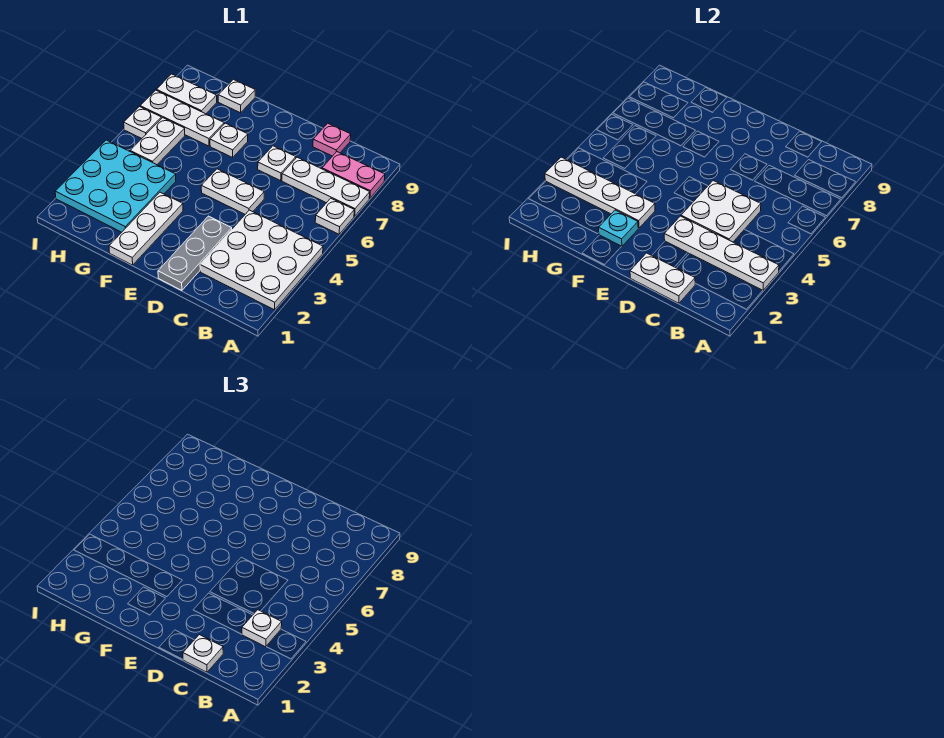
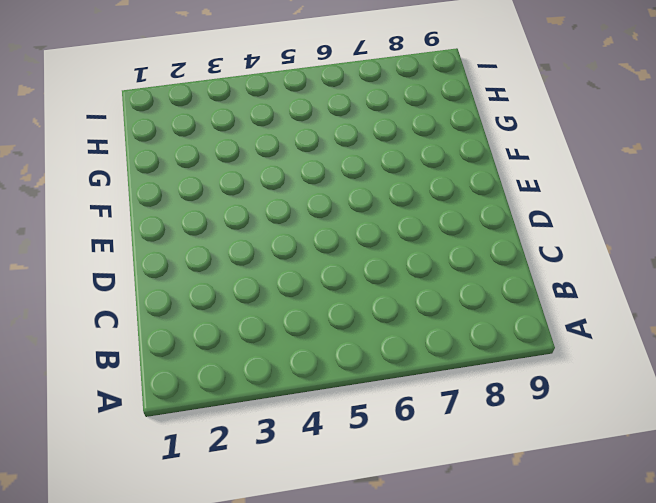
none -> white plate A2:C4 level 1
none -> white plate A6 level 1
none -> white plate A7:C7 level 1

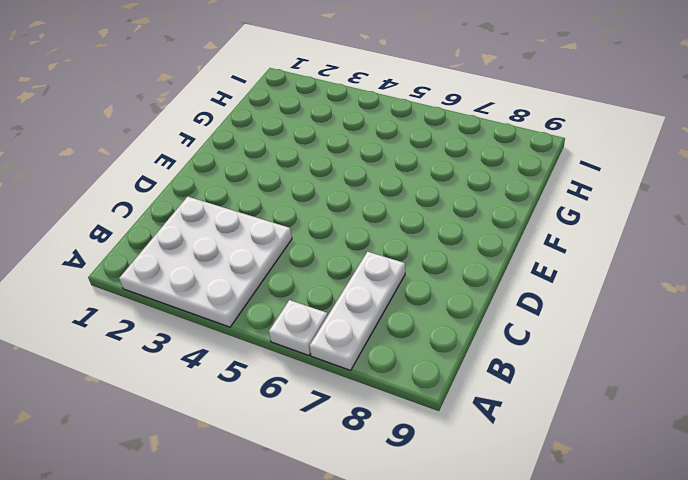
none -> pink plate A8:B8 level 1
none -> pink plate C9 level 1
none -> grey plate D1:D3 level 1

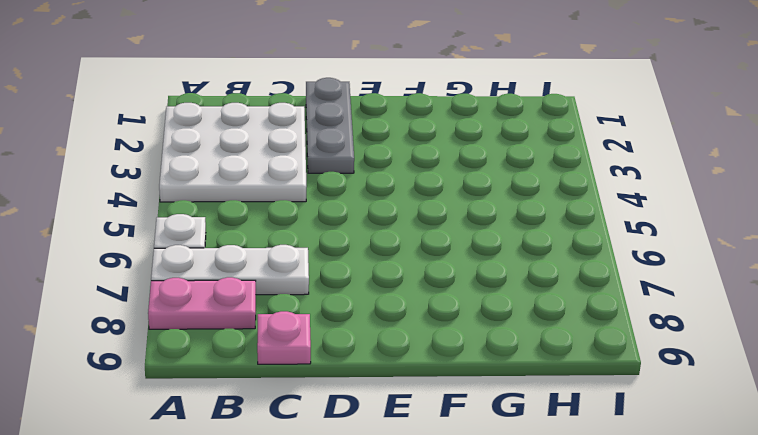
none -> white plate D5:E5 level 1
none -> white plate D7 level 1
none -> white plate F1:F3 level 1

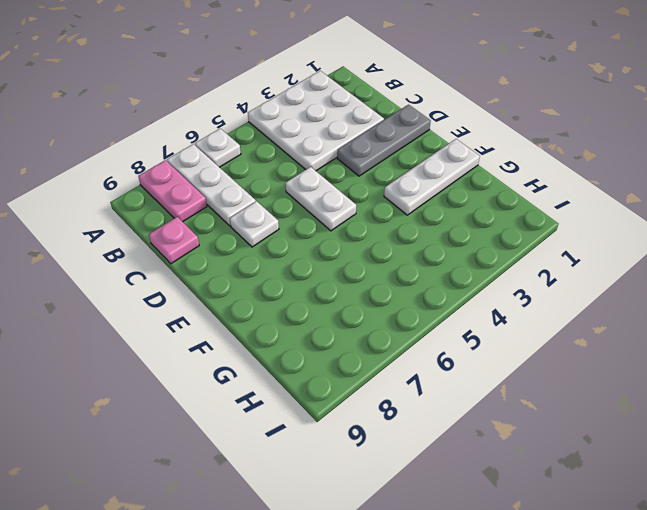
none -> white plate F7 level 1
none -> cyan plate G2:I4 level 1
none -> white plate G7:I7 level 1

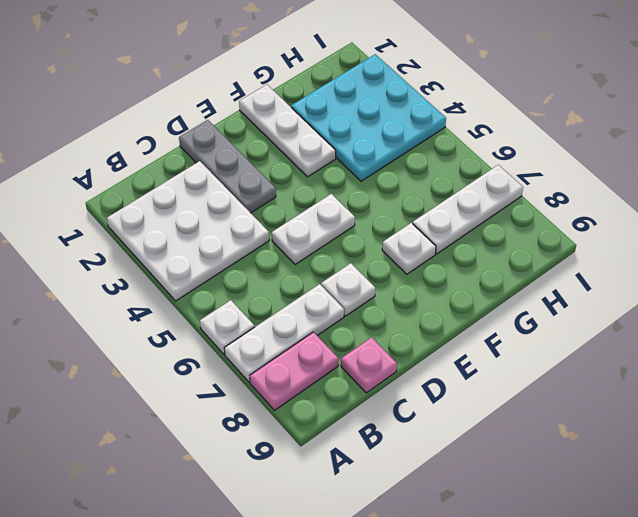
none -> white plate G9 level 1
none -> white plate H5:H6 level 1
none -> white plate H8:I8 level 1

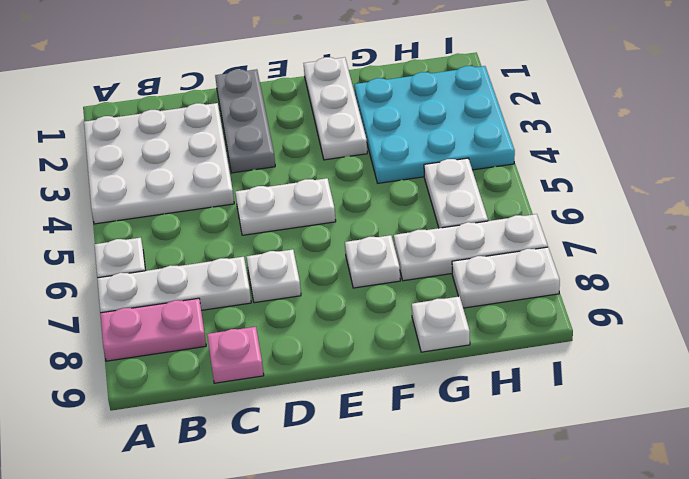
none -> white plate I6 level 1
none -> white plate A3:D3 level 2
none -> white plate C1:D1 level 2

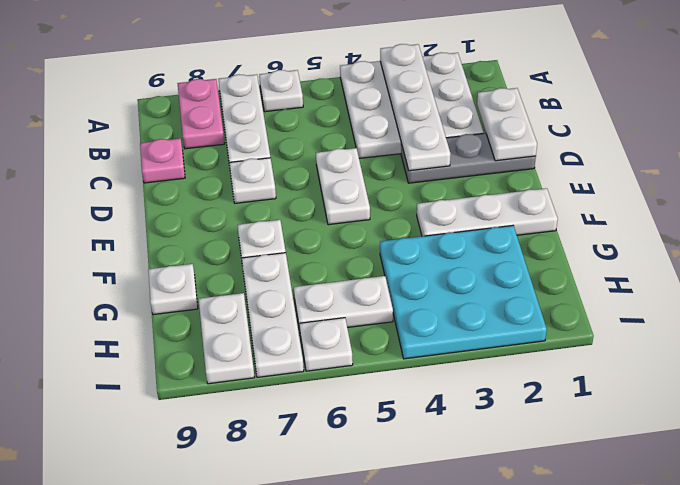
none -> white plate C4:D5 level 2
none -> cyan plate F2 level 2
none -> white plate F3:I3 level 2

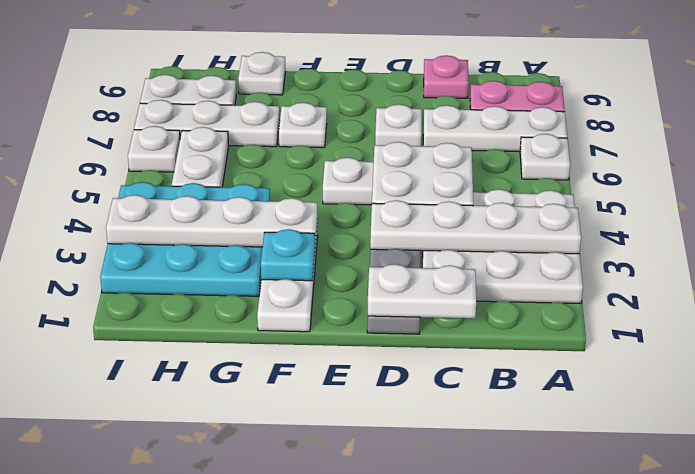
none -> white plate B3 level 3
none -> white plate C1 level 3

